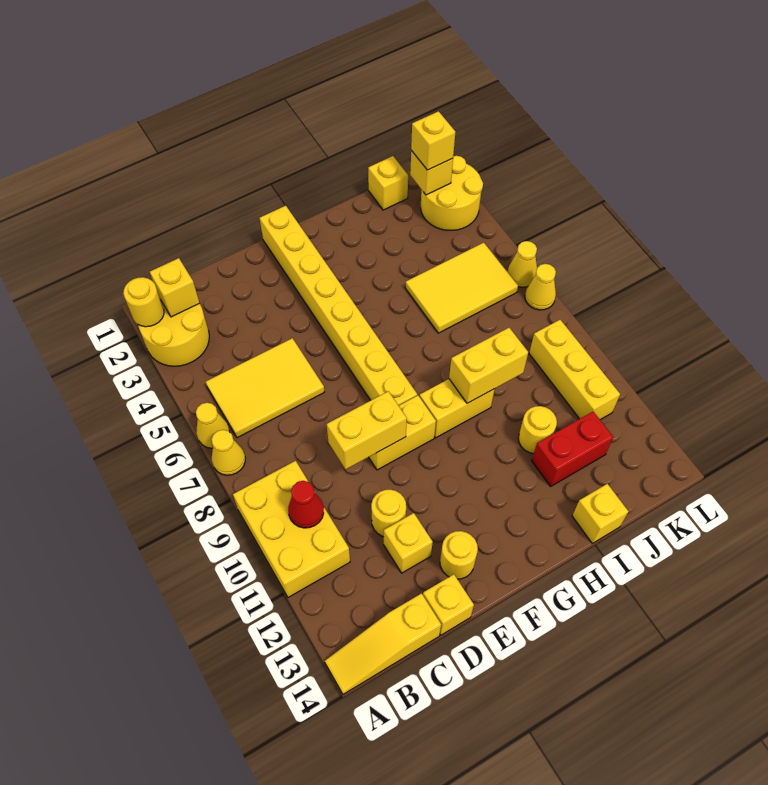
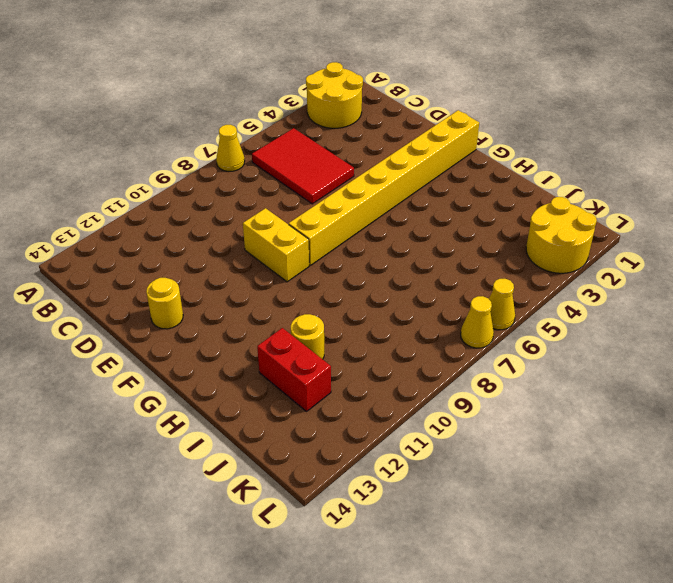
red tile B5:D6 level 1 -> yellow tile B5:D6 level 1
none -> yellow cone A6 level 1
none -> yellow brick A9:B11 level 1
none -> yellow slope A14:C14 level 1 top C

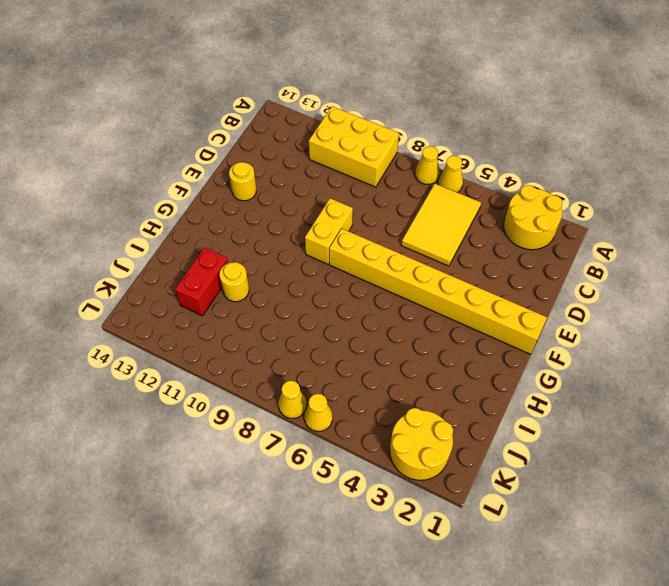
none -> yellow slope A14:C14 level 1 top C
none -> yellow round brick D11 level 1
none -> yellow brick D12 level 1

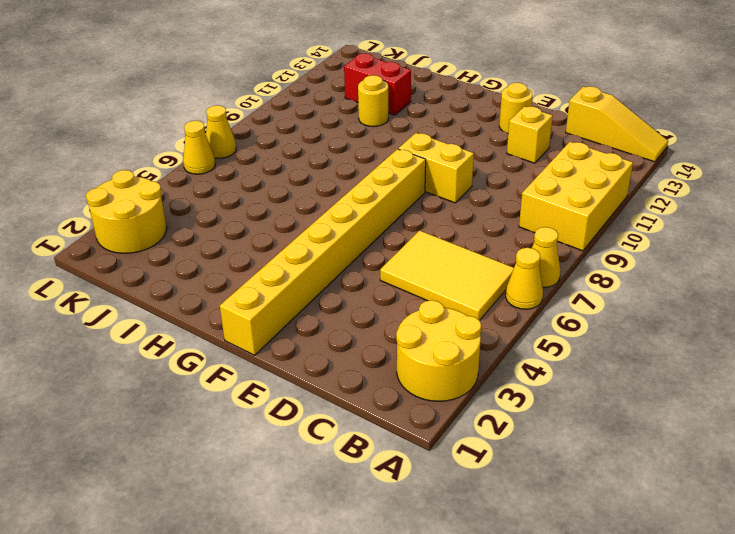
none -> yellow round brick D11 level 1
none -> yellow brick D14 level 1
none -> yellow brick G9:H9 level 1

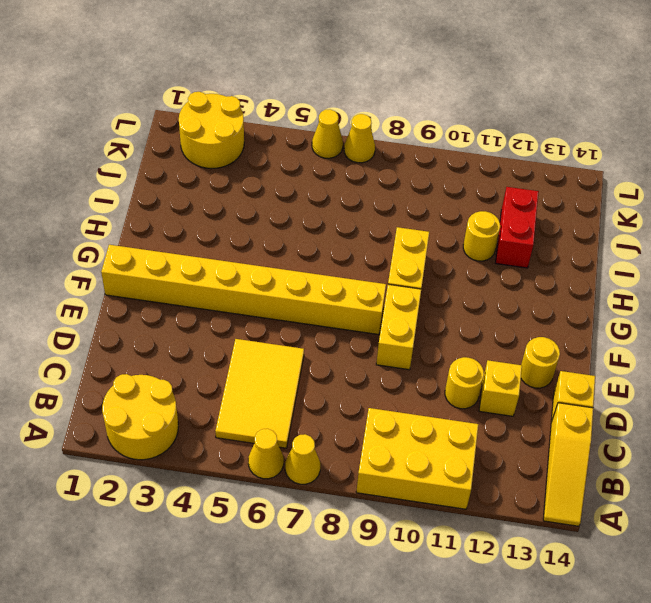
none -> yellow tile I5:K6 level 1
none -> yellow brick I14 level 1
none -> yellow brick J1 level 1

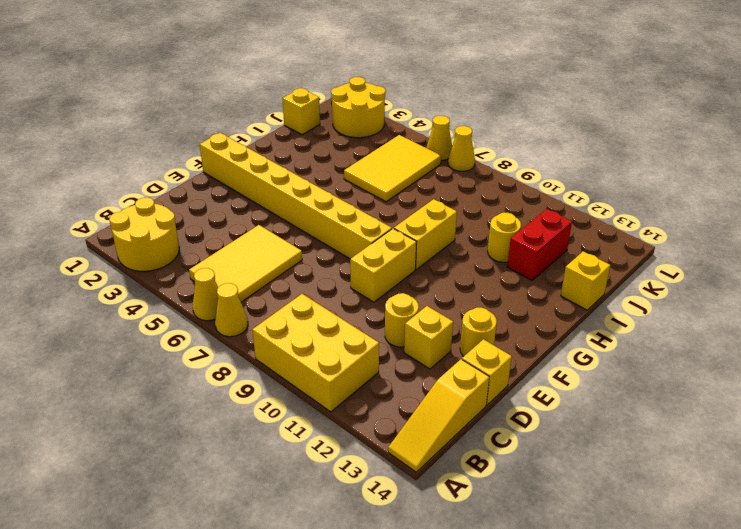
none -> yellow brick K9:K11 level 1
none -> yellow round brick A2 level 2
none -> yellow brick B2 level 2

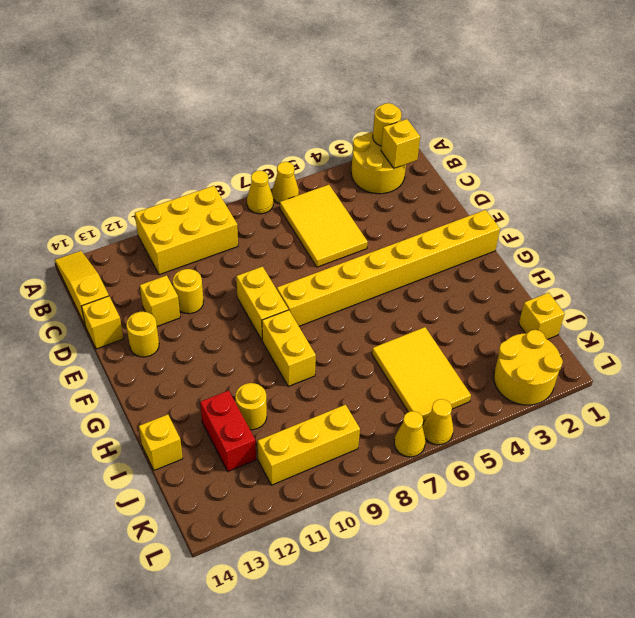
none -> red cone B10 level 2
none -> yellow brick D9:E9 level 2
none -> yellow brick H9:I9 level 2

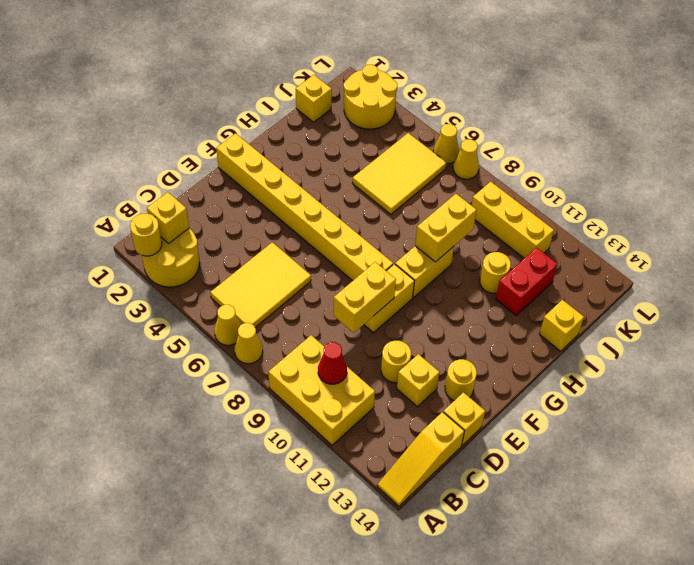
none -> yellow brick K2 level 2
none -> yellow brick K2 level 3

